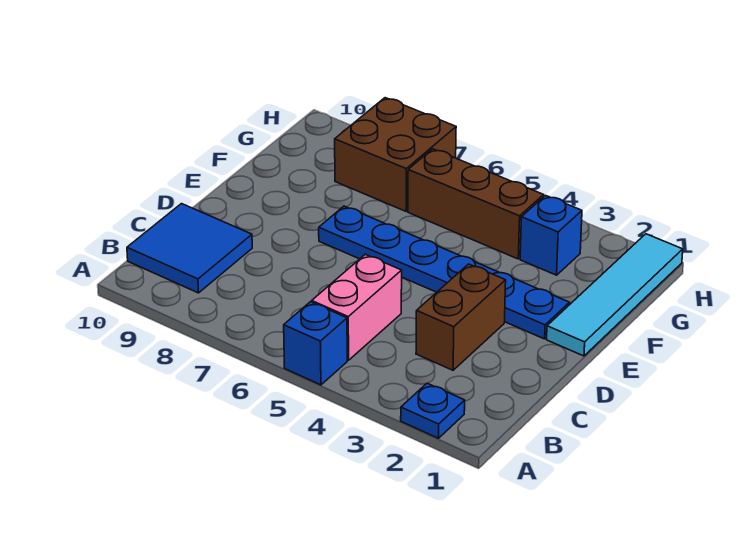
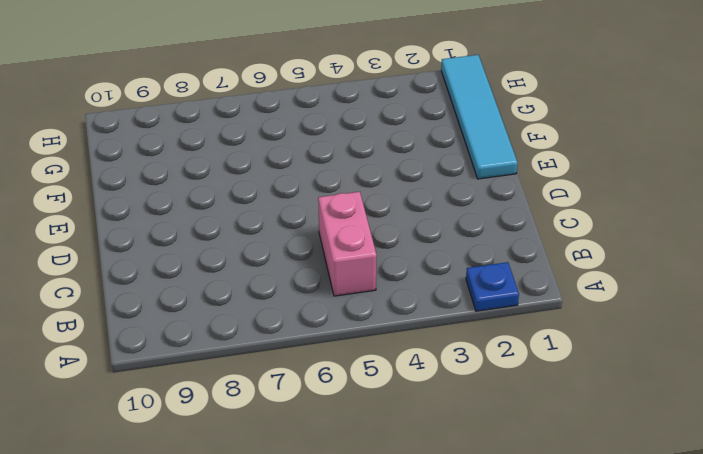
none -> blue brick A5 level 1
none -> blue tile B9:C10 level 1

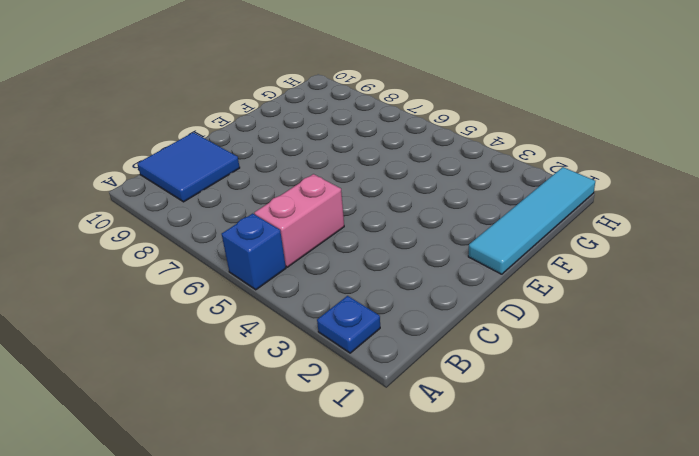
none -> brown brick C3:D3 level 1
none -> blue plate E2:E7 level 1

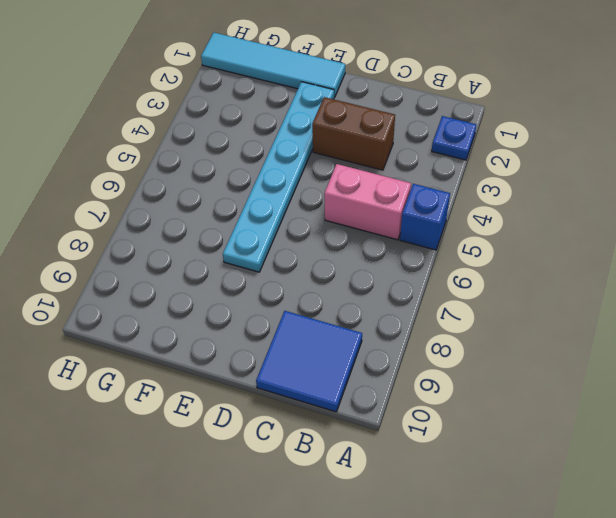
cyan plate E2:E7 level 1 -> blue plate E2:E7 level 1
none -> blue brick G3 level 1
none -> brown brick G4:G6 level 1

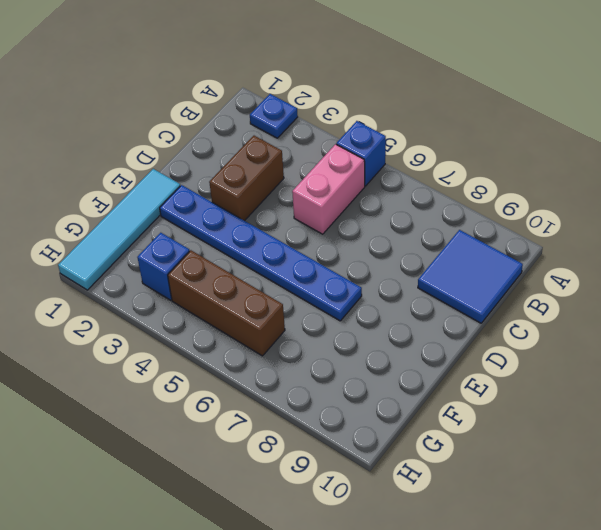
none -> brown brick G7:H8 level 1

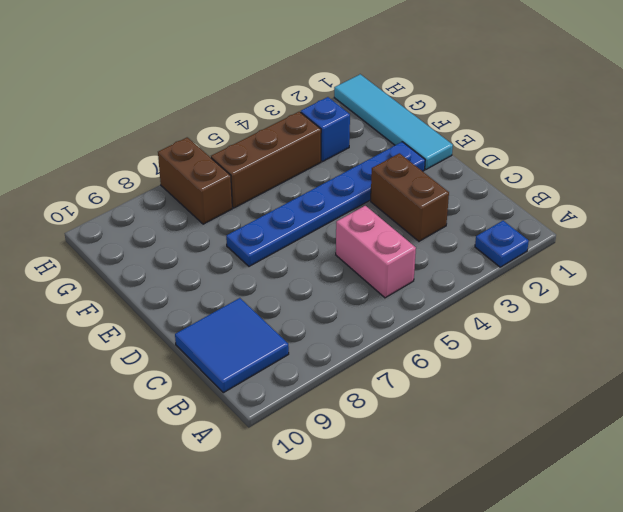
brown brick G7:H7 level 1 -> brown brick G7:H8 level 1
none -> blue brick A5 level 1

